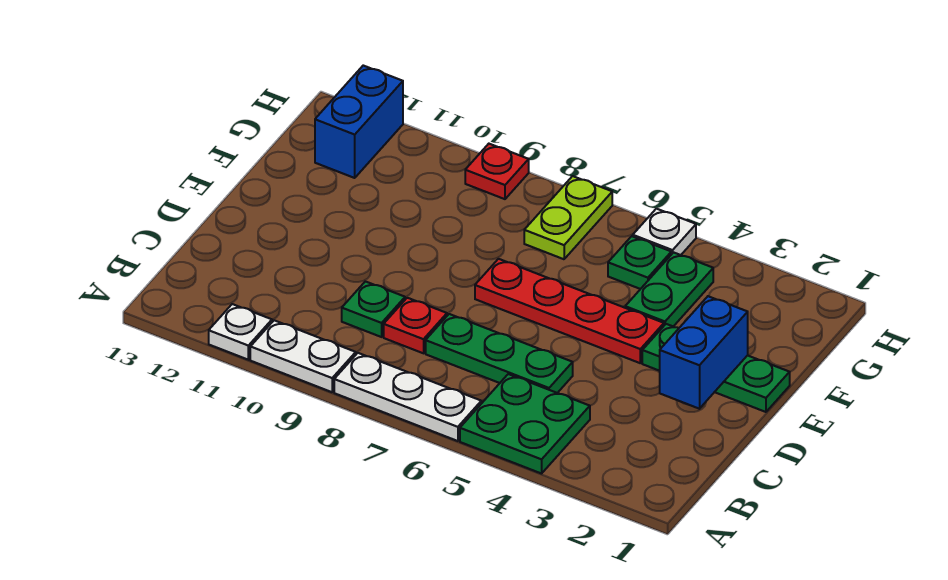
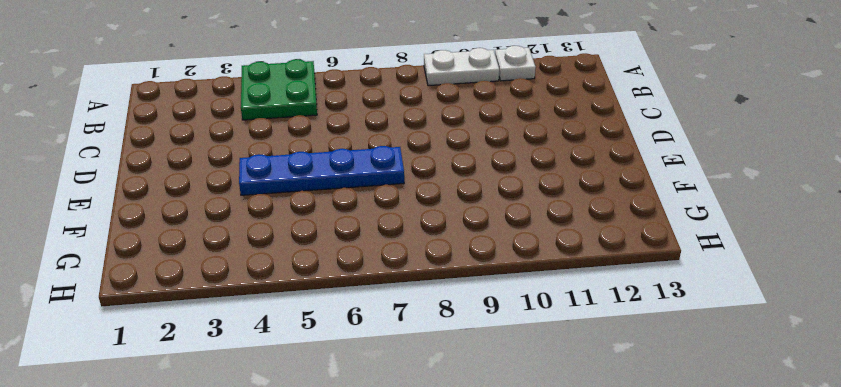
blue plate E4:E7 level 1 -> red plate E4:E7 level 1
none -> white plate A6:A8 level 1
none -> green plate C5:C7 level 1
none -> red plate C8 level 1

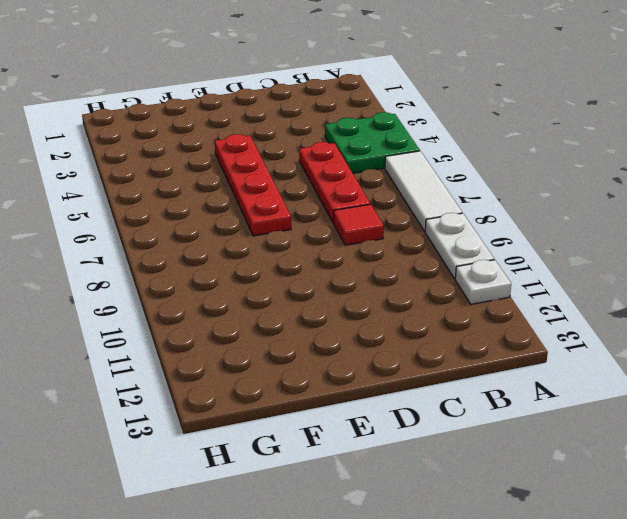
white tile A6:A8 level 1 -> white plate A6:A8 level 1
red plate C5:C7 level 1 -> green plate C5:C7 level 1
red tile C8 level 1 -> red plate C8 level 1
none -> green plate C9 level 1
none -> green plate E1:E3 level 1
none -> green plate F4:G4 level 1

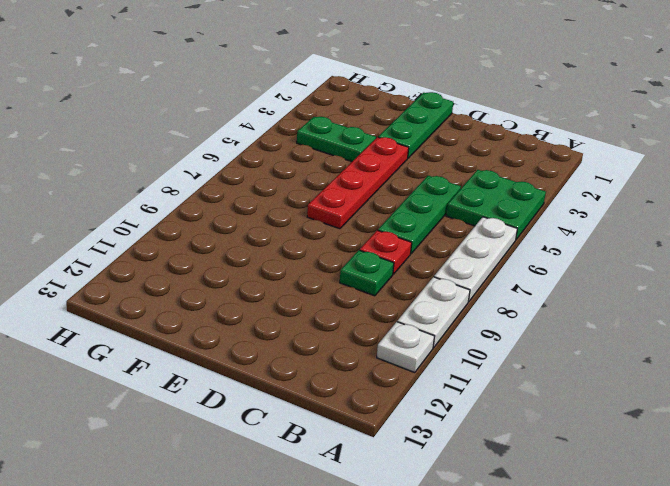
none -> green plate G5 level 1
none -> lime plate G7:H7 level 1
none -> blue brick G12:H12 level 1

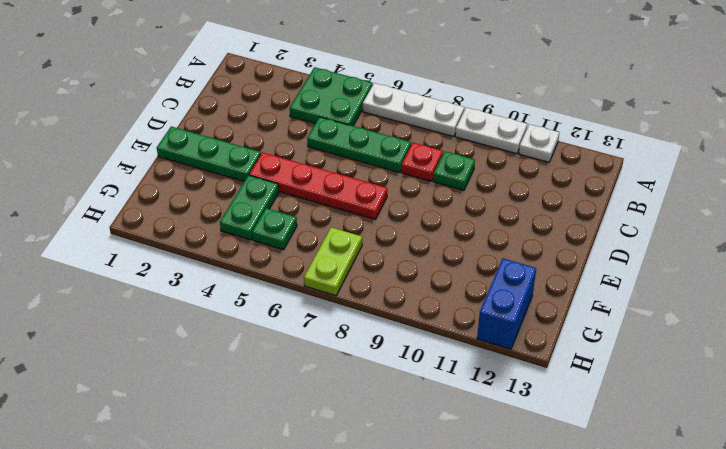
none -> white plate H5 level 1
none -> red plate H9 level 1
none -> blue brick D2:E2 level 2

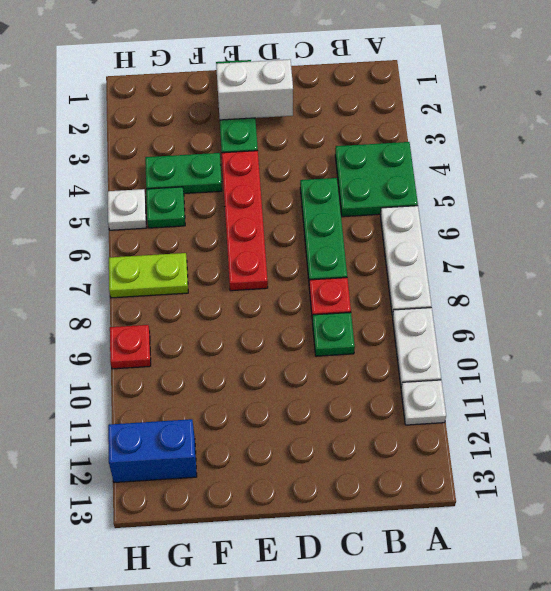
white brick D2:E2 level 2 -> blue brick D2:E2 level 2

